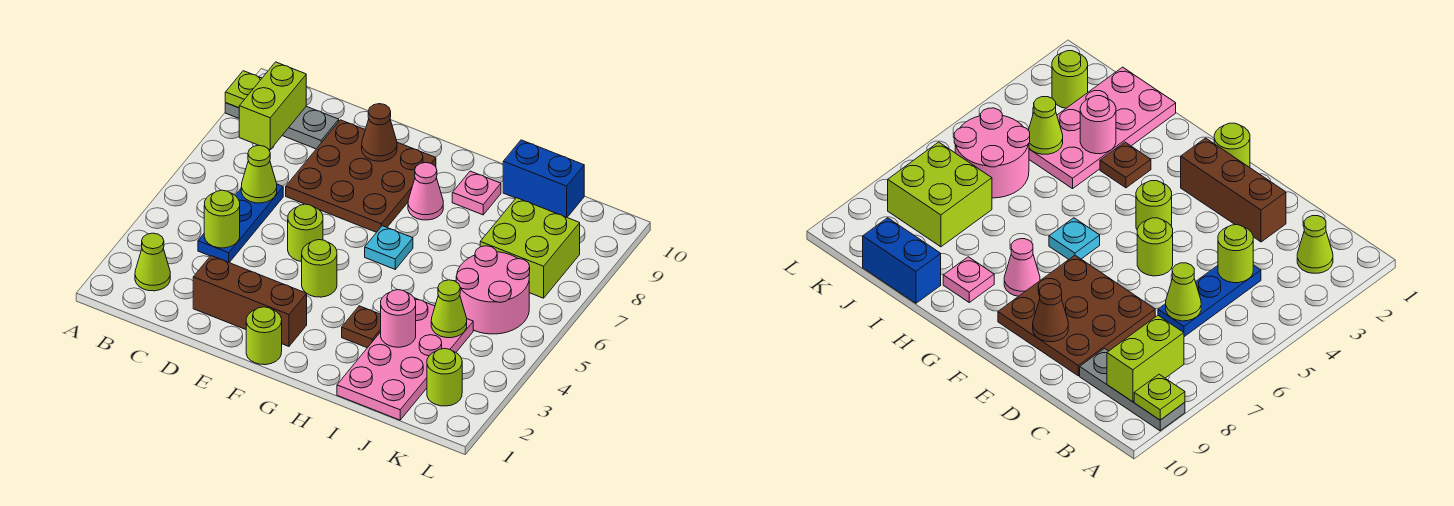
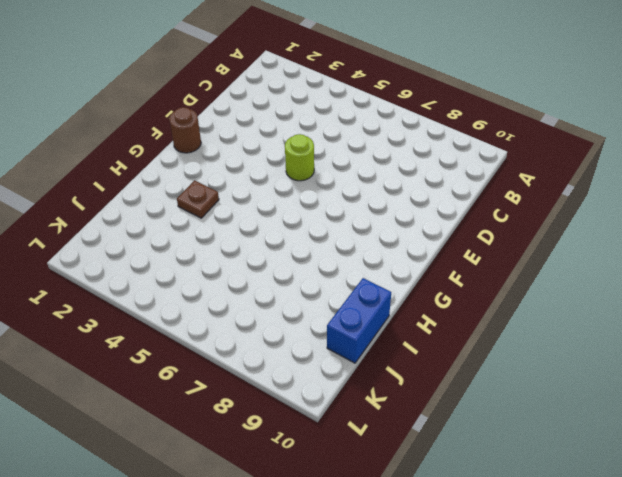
brown round brick F1 level 1 -> lime round brick F1 level 1
none -> grey plate A9:C9 level 1
none -> lime cone B2 level 1
none -> blue plate C4:C6 level 1

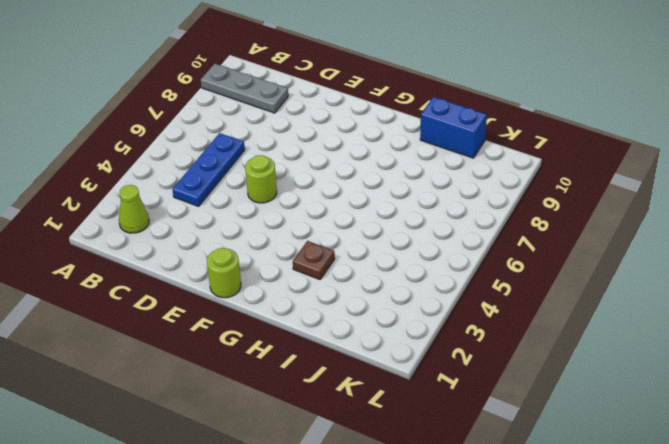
none -> brown brick D2:F2 level 1
none -> brown plate D7:F9 level 1
none -> lime round brick F4 level 1

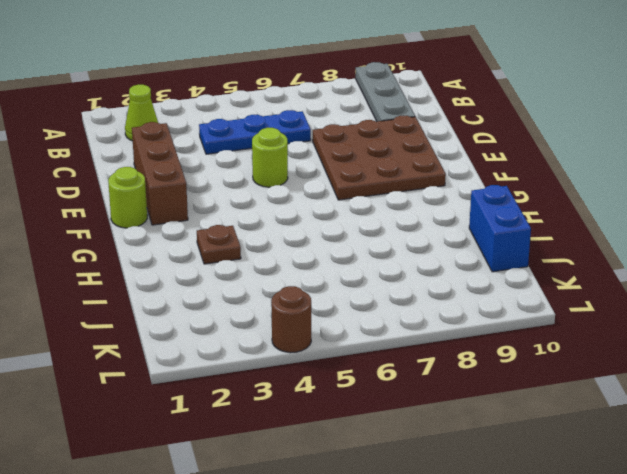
brown round brick L4 level 1 -> none
none -> lime round brick F4 level 1
none -> cyan plate G6 level 1
none -> pink cone G8 level 1

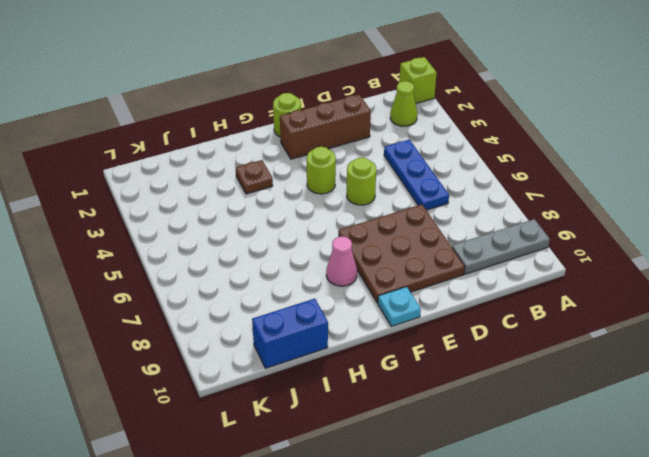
lime brick A1 level 1 -> none
cyan plate F10 level 1 -> cyan plate G6 level 1
none -> pink plate H9 level 1
none -> pink plate I1:J4 level 1
none -> pink round brick J5:K6 level 1

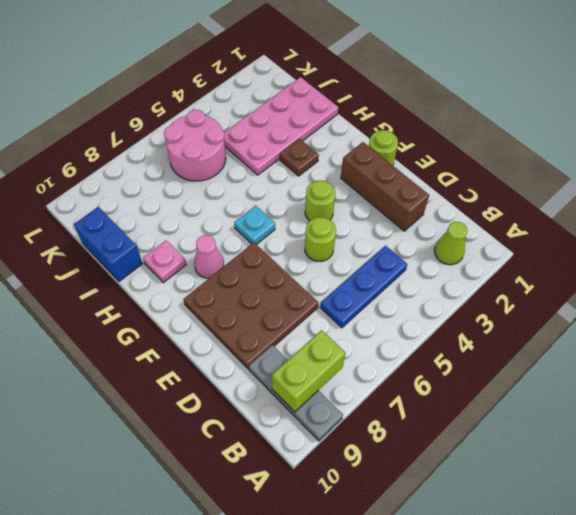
none -> lime brick J7:K8 level 1
none -> lime round brick K2 level 1
none -> lime plate A9 level 2

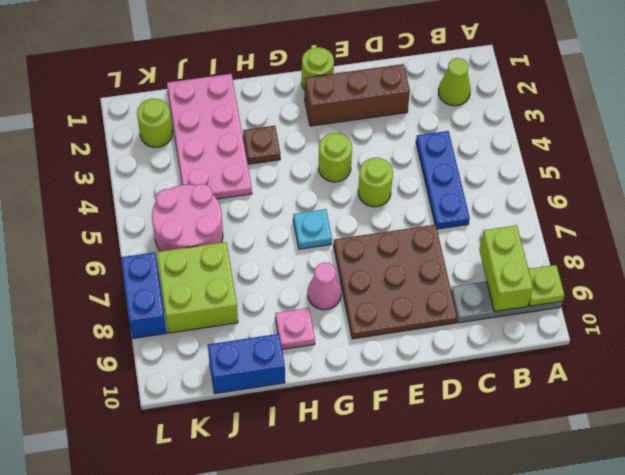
blue brick L7:L8 level 1 -> none
none -> lime round brick C4 level 2
none -> lime cone C6 level 2
none -> brown cone E9 level 2

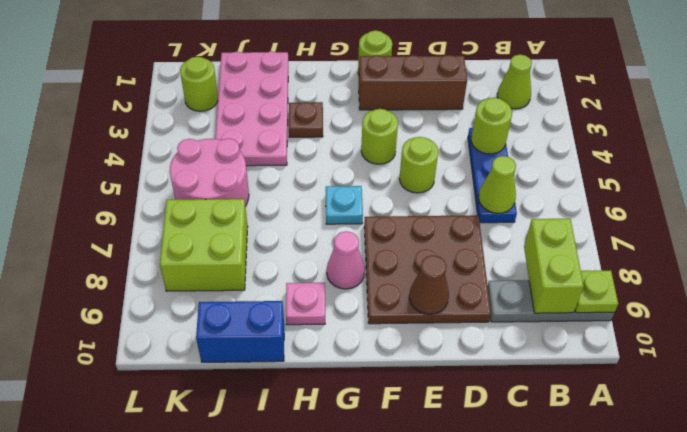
none -> pink round brick I3 level 2
none -> lime cone J4 level 2

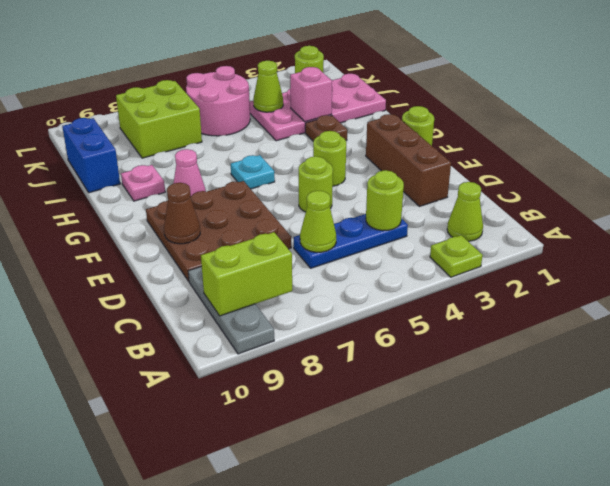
lime plate A3 level 1 -> lime plate A9 level 2
pink brick I3 level 2 -> pink round brick I3 level 2

